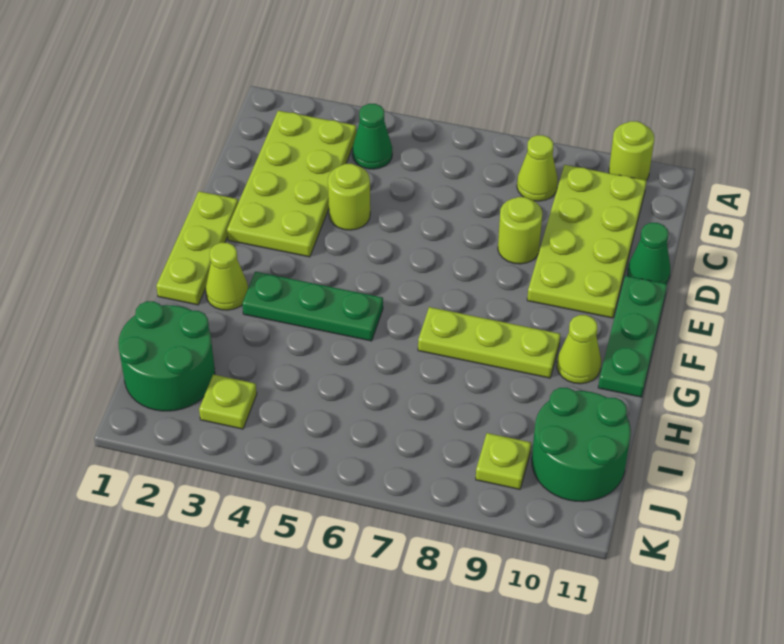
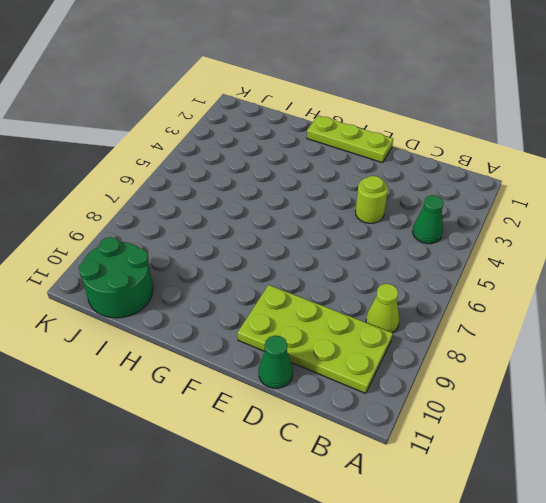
none -> lime round brick A10 level 1
none -> lime plate B2:E3 level 1
none -> lime round brick D8 level 1

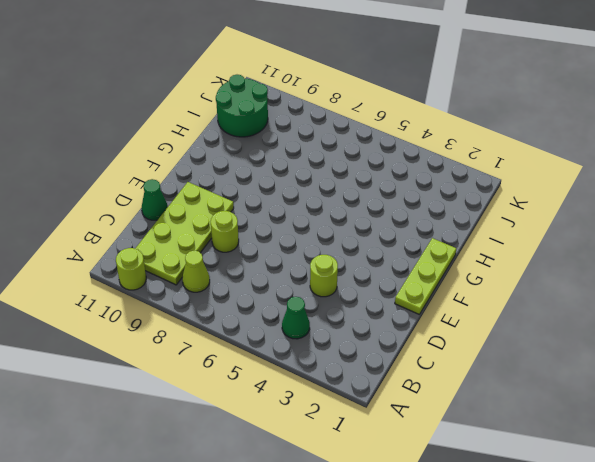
none -> lime plate B2:E3 level 1
none -> green plate E11:G11 level 1
none -> lime cone G2 level 1

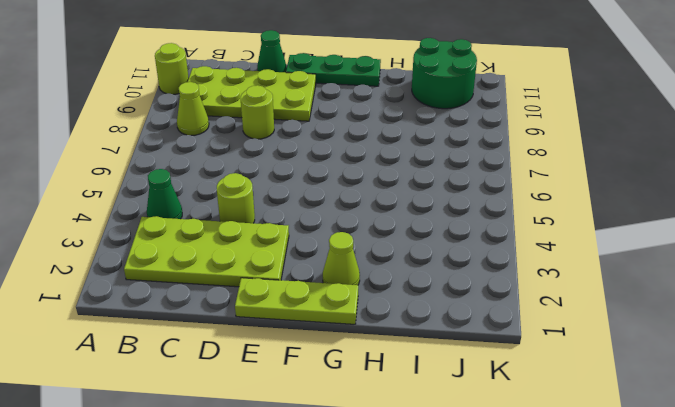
none -> green plate G3:G5 level 1
none -> lime plate G7:G9 level 1
none -> lime cone G10 level 1

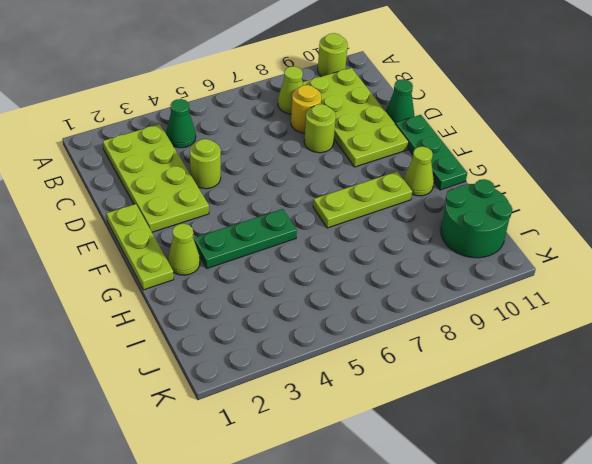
yellow round brick C8 level 1 -> none
none -> green round brick I1:J2 level 1
none -> lime plate J3 level 1
none -> lime plate J9 level 1

